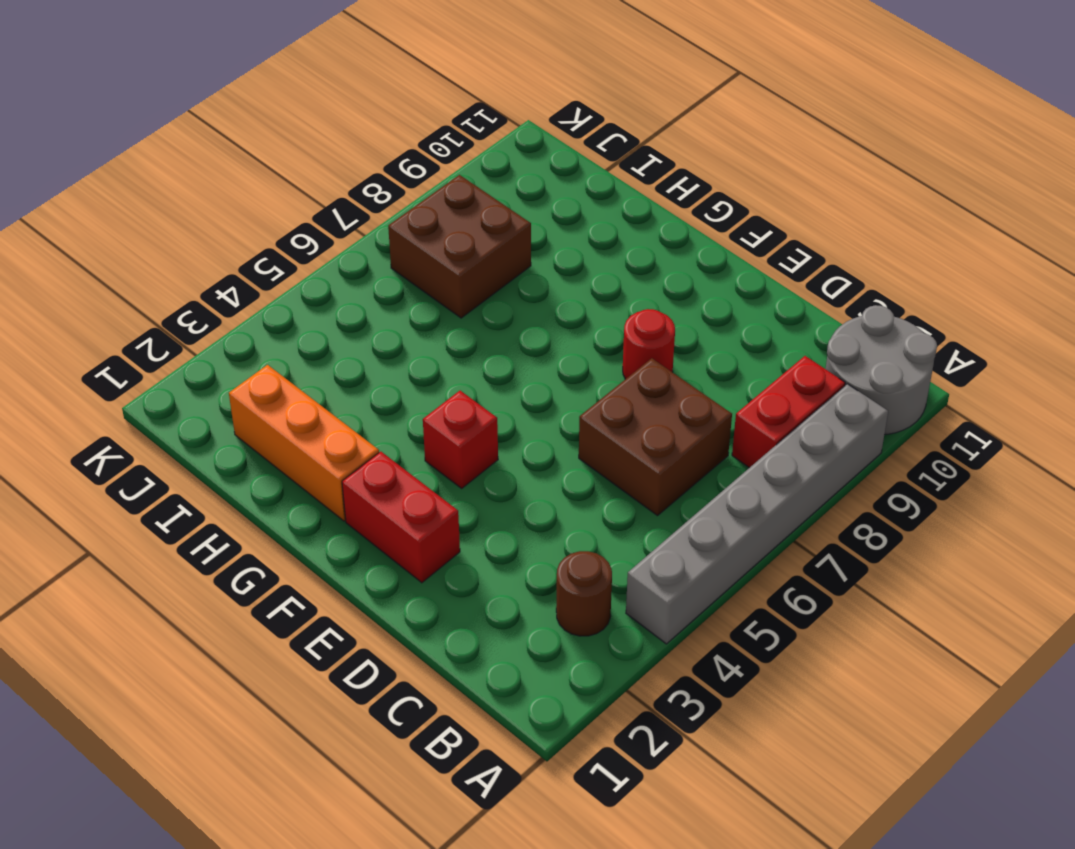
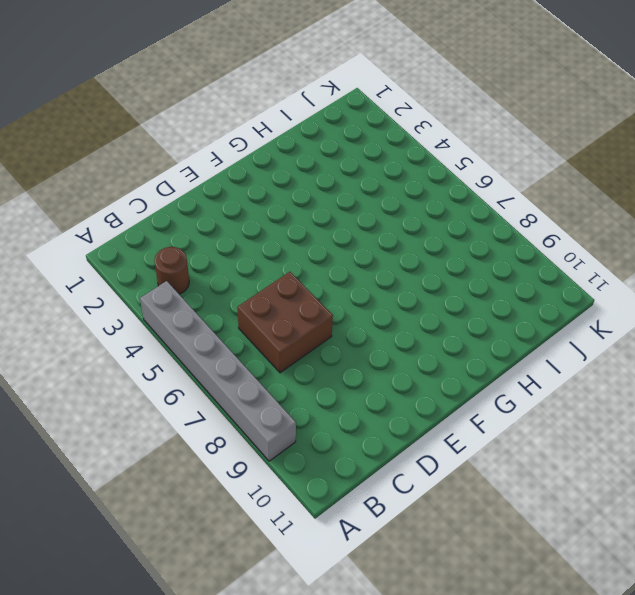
none -> grey round brick A10:B11 level 1
none -> red brick B8:B9 level 1

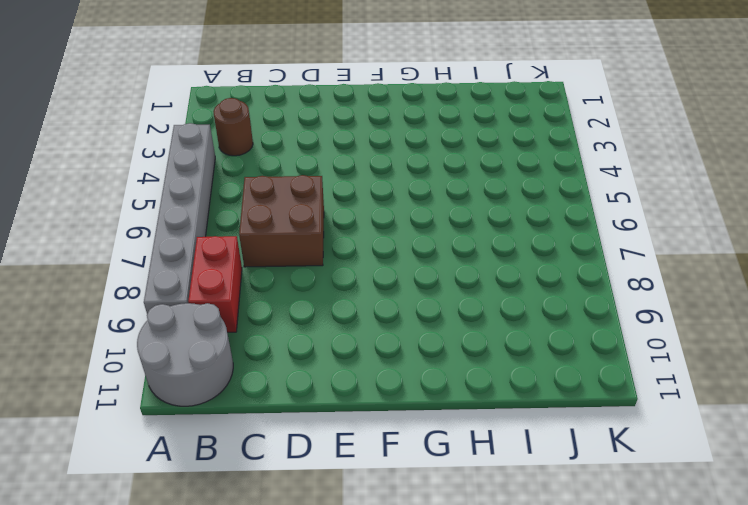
none -> red brick E2:F2 level 1
none -> red round brick E8 level 1

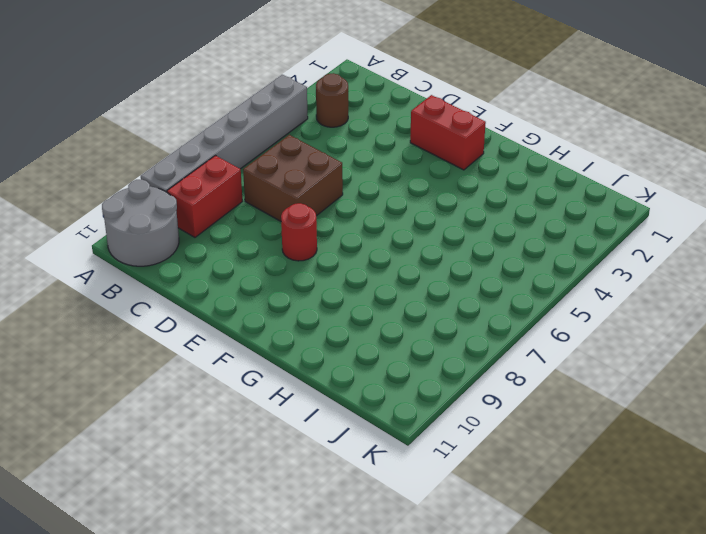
none -> red brick F4 level 1
none -> orange brick G2:I2 level 1

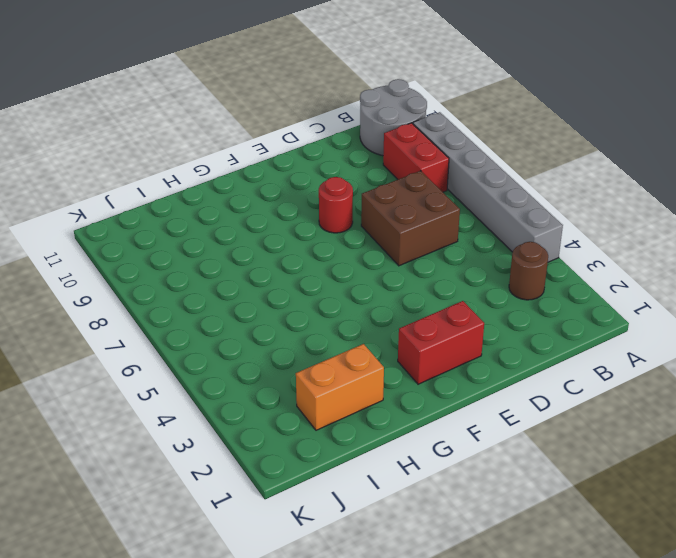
orange brick H2:I2 level 1 -> orange brick G2:I2 level 1
none -> red brick F4 level 1
none -> brown brick I7:J8 level 1

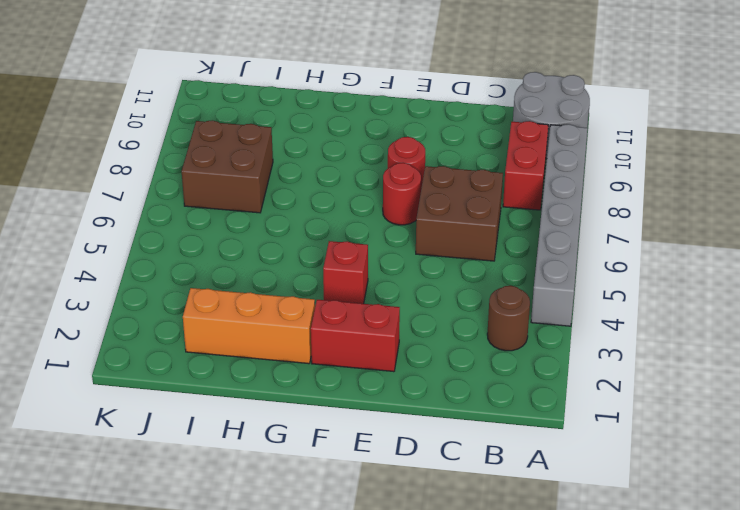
red round brick E7 level 1 -> none

